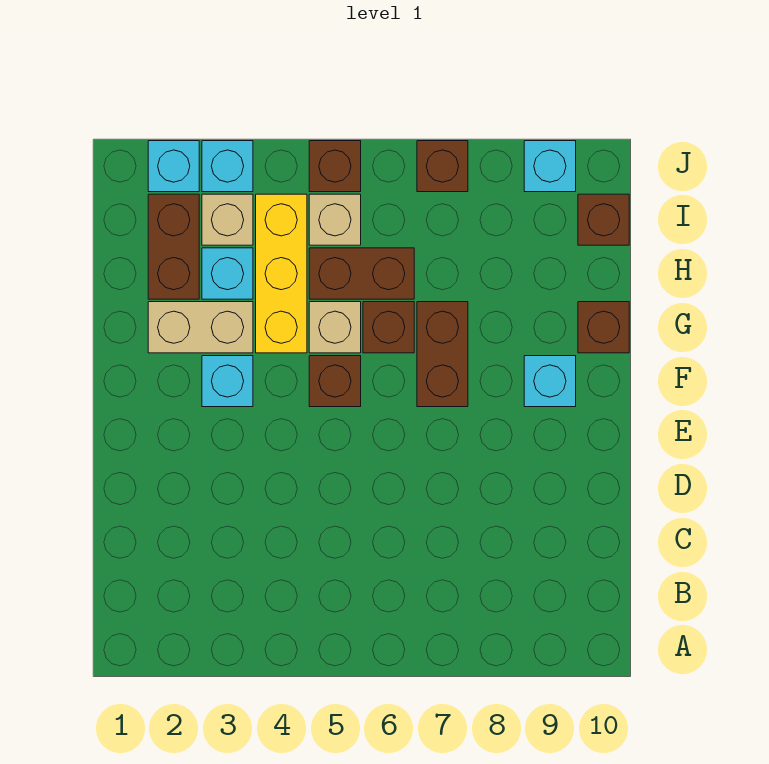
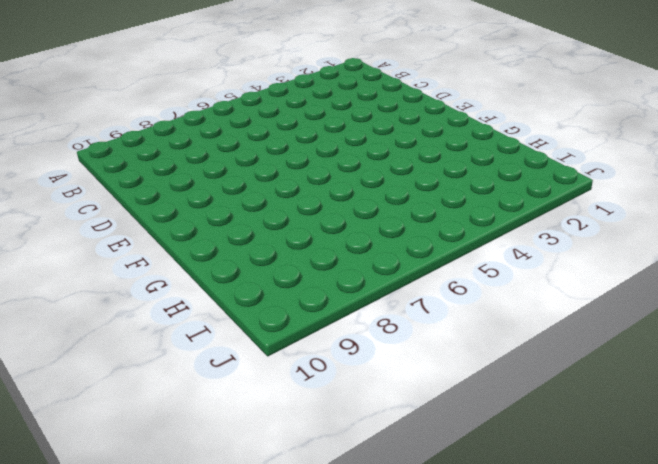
none -> cyan brick F3 level 1
none -> brown brick F5 level 1
none -> brown brick F7:G7 level 1

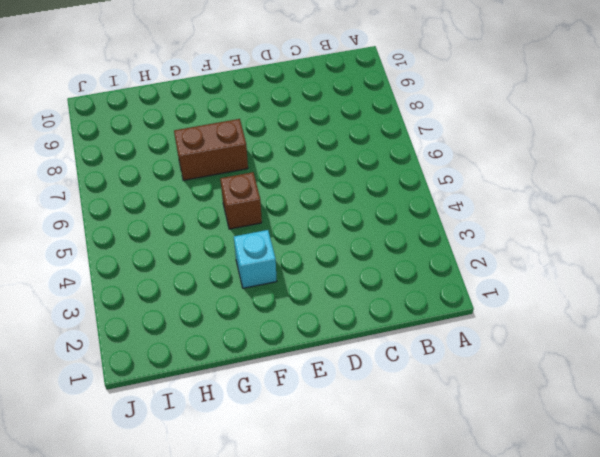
none -> cyan brick F9 level 1
none -> tan brick G2:G3 level 1
none -> yellow brick G4:I4 level 1

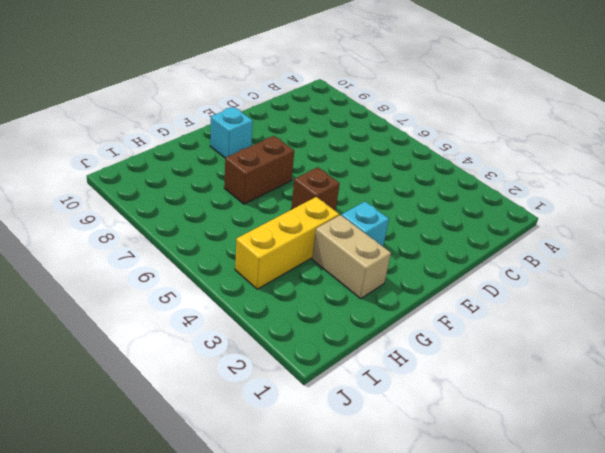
none -> tan brick G5 level 1
none -> brown brick G6 level 1
none -> brown brick G10 level 1

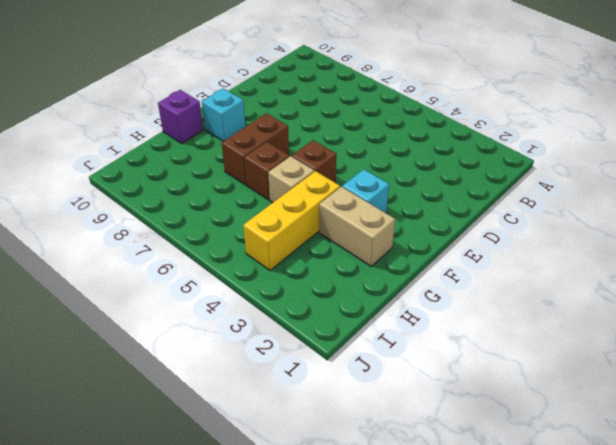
purple brick G10 level 1 -> brown brick G10 level 1
none -> brown brick H2:I2 level 1
none -> cyan brick H3 level 1
none -> brown brick H5:H6 level 1

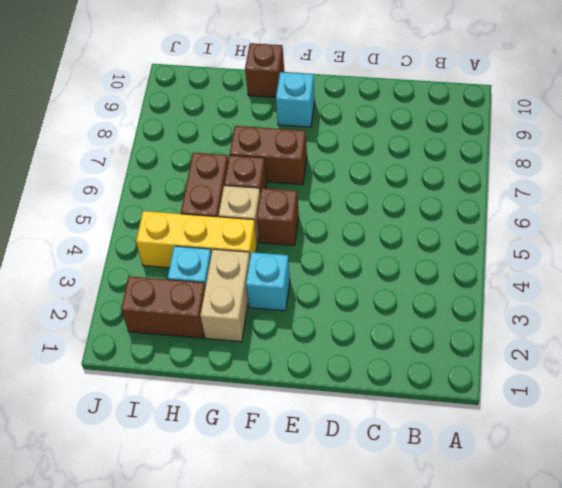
none -> tan brick I3 level 1
none -> tan brick I5 level 1
none -> brown brick I10 level 1

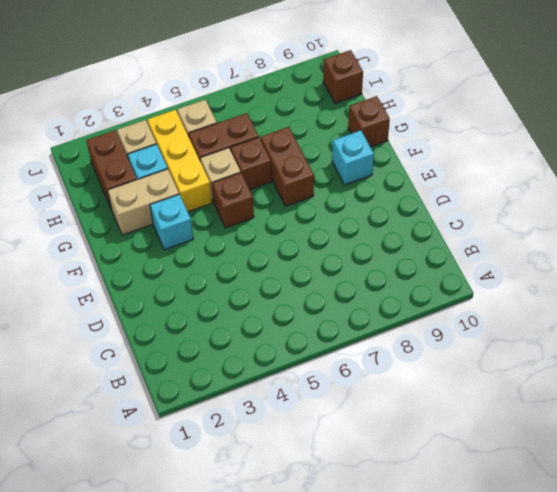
none -> cyan brick J2 level 1
none -> cyan brick J3 level 1
none -> brown brick J5 level 1

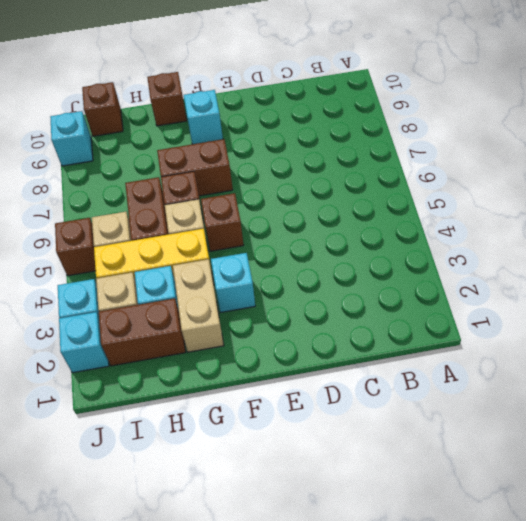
none -> brown brick J7 level 1

